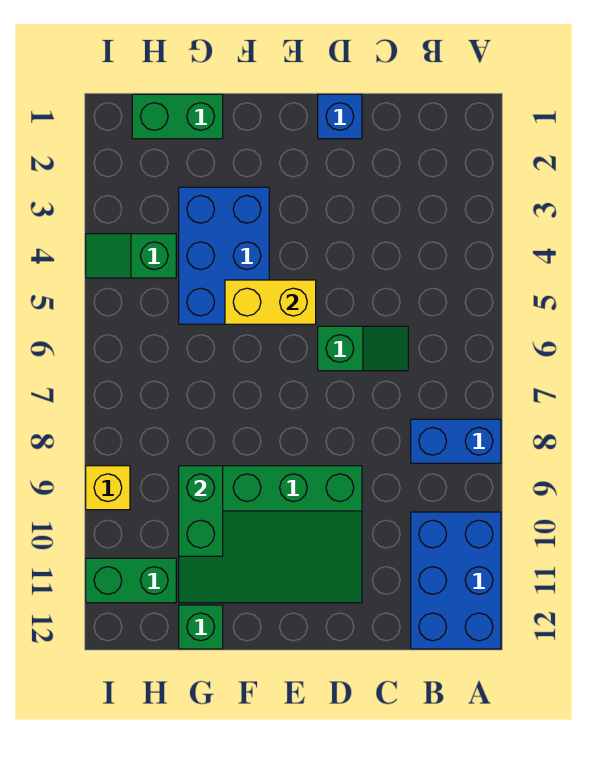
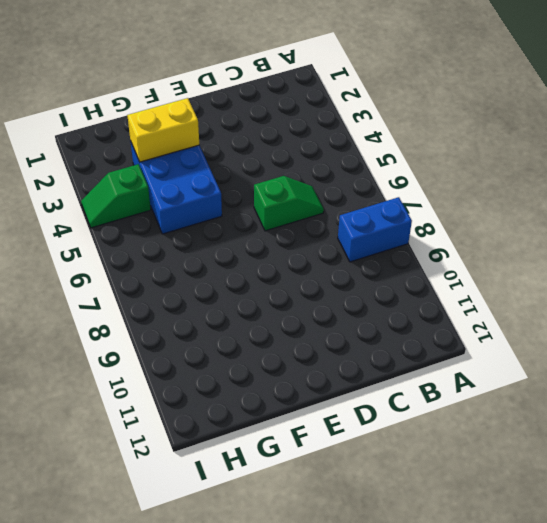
yellow brick F3:G3 level 2 -> yellow brick E5:F5 level 2
none -> blue brick A10:B12 level 1
none -> blue brick D1 level 1
none -> green slope D9:G11 level 1 top 9

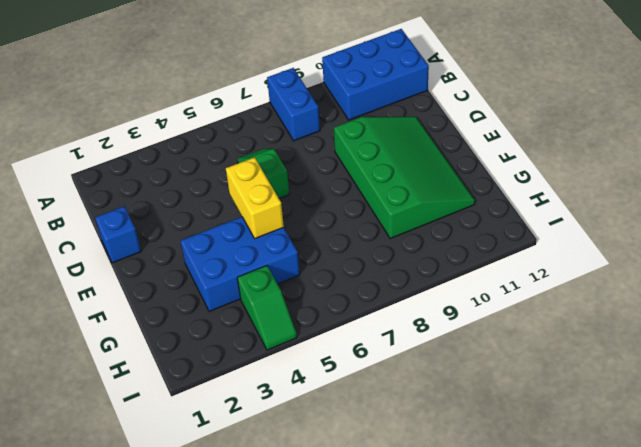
none -> green brick G1:H1 level 1
none -> green brick G12 level 1
none -> green brick H11:I11 level 1

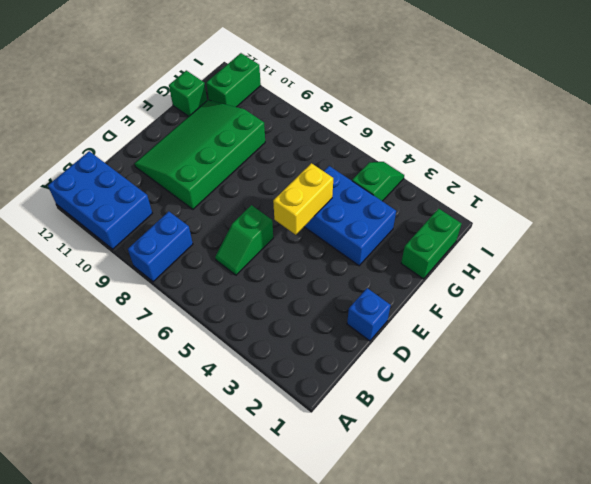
none -> yellow brick I9 level 1
none -> green brick G9:G10 level 2

